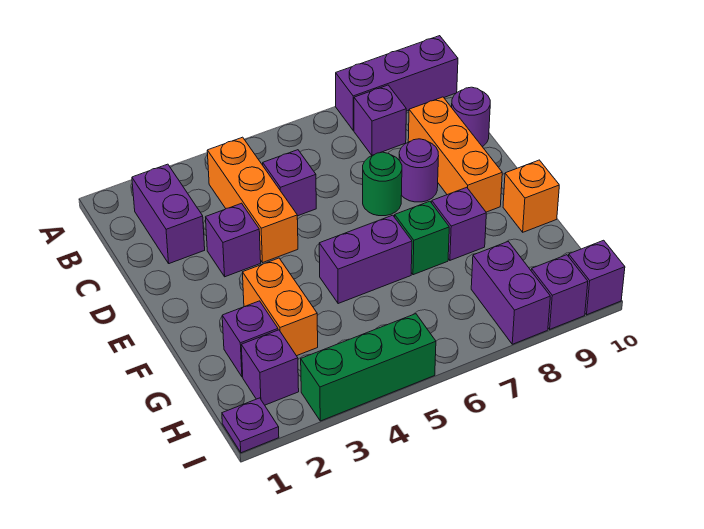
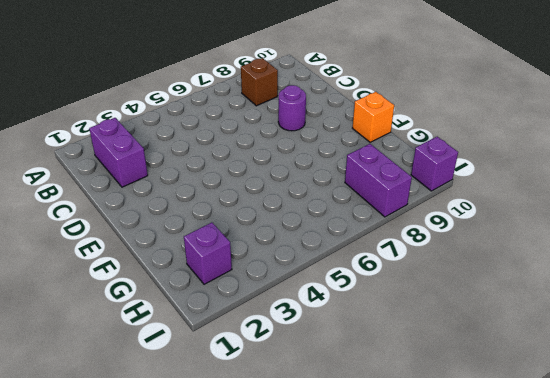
brown brick B8 level 1 -> purple brick B8 level 1
none -> purple brick A8:A10 level 1
none -> orange brick B4:D4 level 1
none -> purple brick C5 level 1

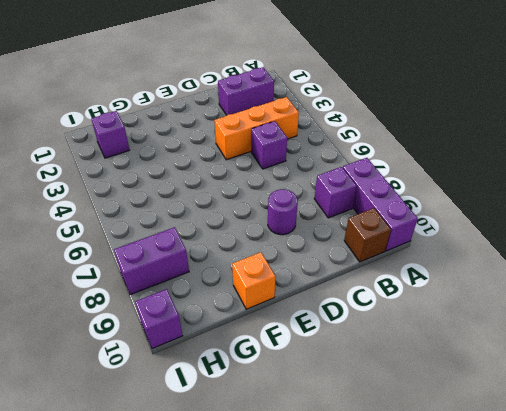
brown brick B10 level 1 -> none
none -> orange brick C9:E9 level 1
none -> purple round brick C10 level 1
none -> purple brick D3 level 1

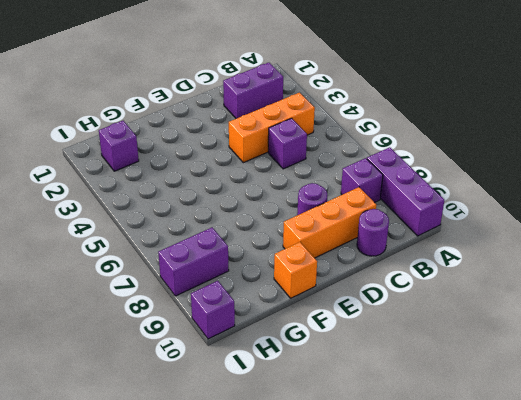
none -> purple brick D3 level 1
none -> green round brick D7 level 1
none -> orange brick F3:G3 level 1

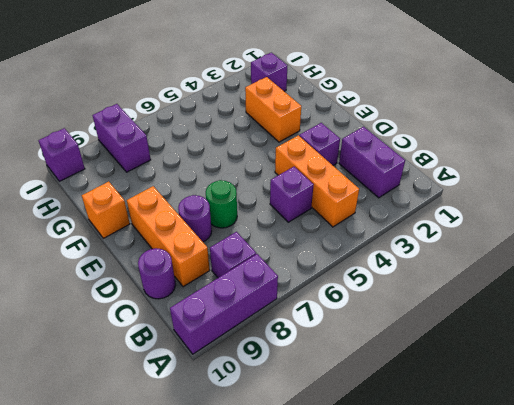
none -> purple brick F5:F6 level 1
none -> green brick F7 level 1
none -> purple brick F8 level 1

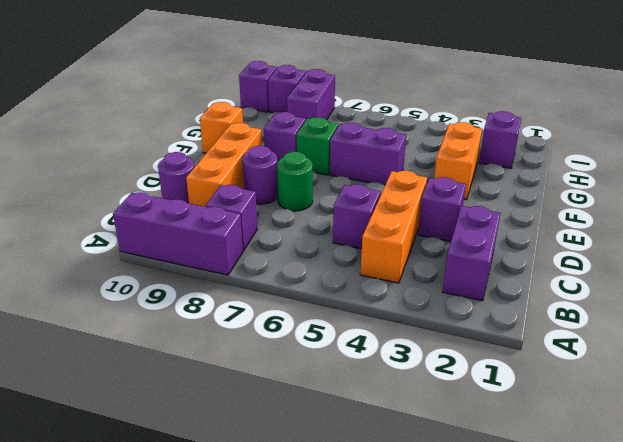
none -> purple brick G2 level 1
none -> purple plate I1 level 1
none -> green brick I3:I5 level 1

